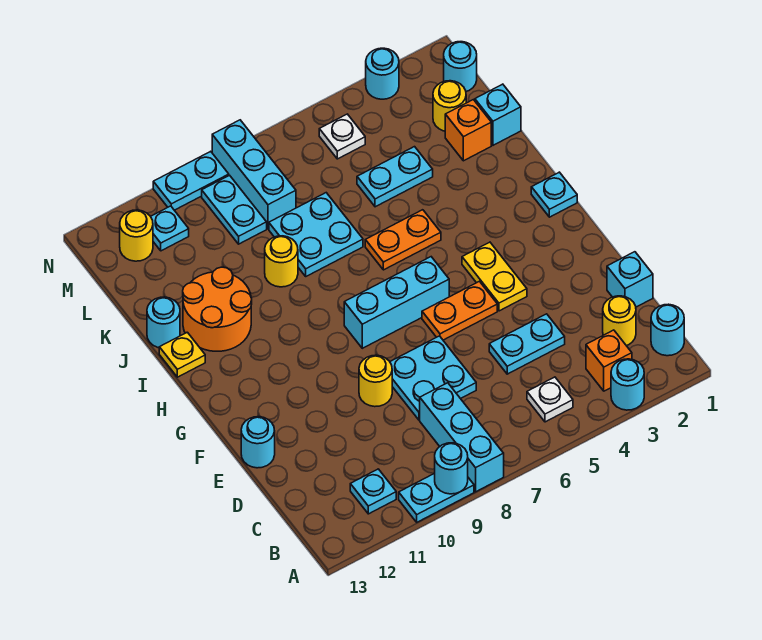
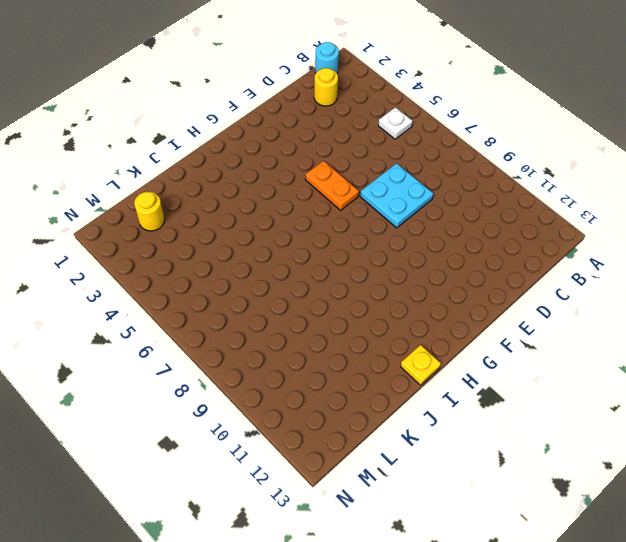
none -> cyan round brick A3 level 1
none -> cyan brick A8:C8 level 1
none -> cyan plate A9:A10 level 1
none -> orange brick B3 level 1

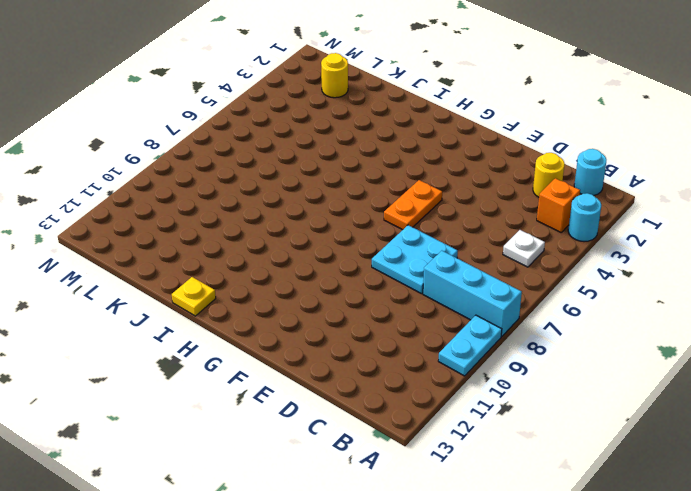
none -> cyan plate B11 level 1
none -> cyan brick D1 level 1
none -> cyan plate D4:D5 level 1
none -> yellow round brick E9 level 1

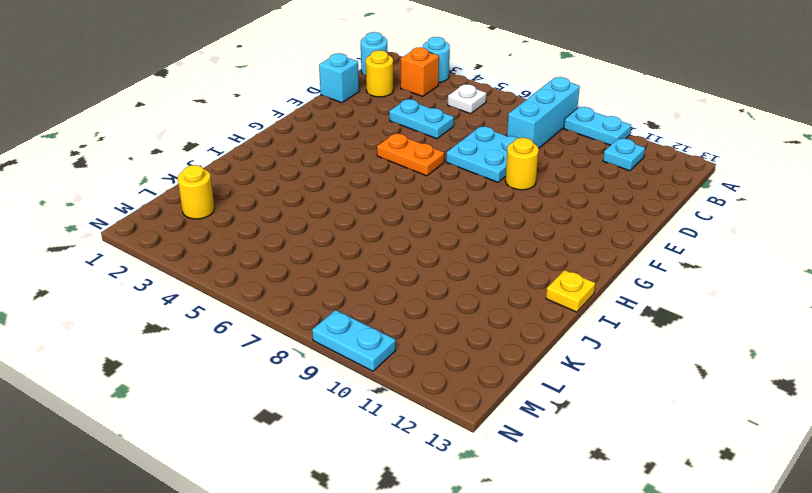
none -> cyan round brick E13 level 1
none -> yellow plate F4:G4 level 1
none -> cyan brick G6:G8 level 1
none -> cyan plate H1 level 1

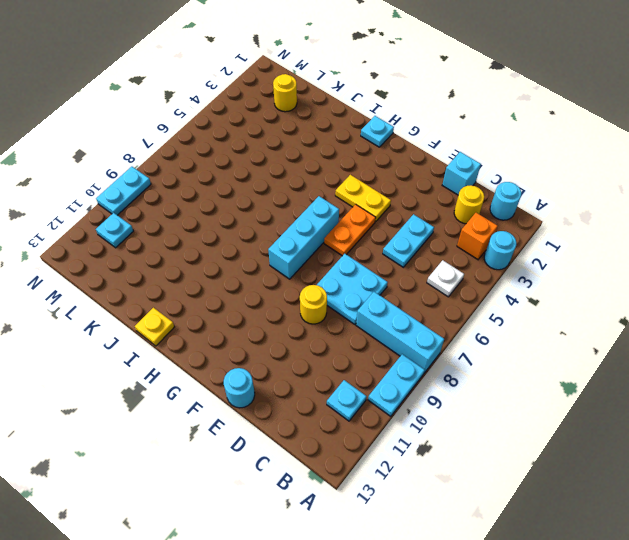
none -> orange plate I5:I6 level 1
none -> orange round brick I11:J12 level 1
none -> cyan plate J7:K8 level 1
none -> yellow round brick J9 level 1

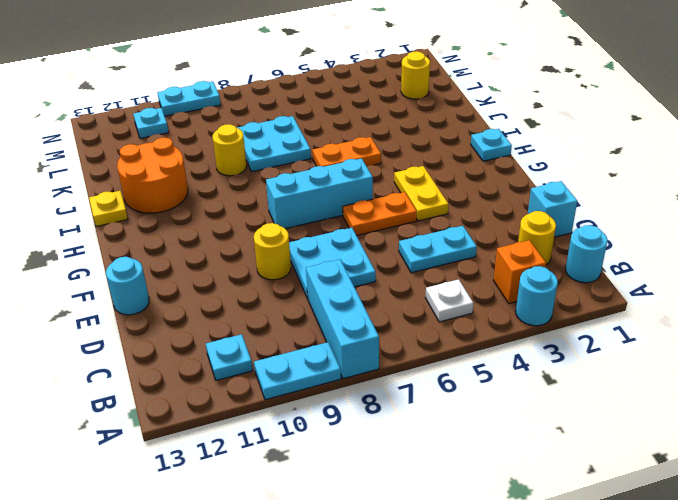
none -> cyan round brick J13 level 1
none -> cyan brick K1 level 1
none -> orange brick K2 level 1
none -> cyan plate K4:K5 level 1

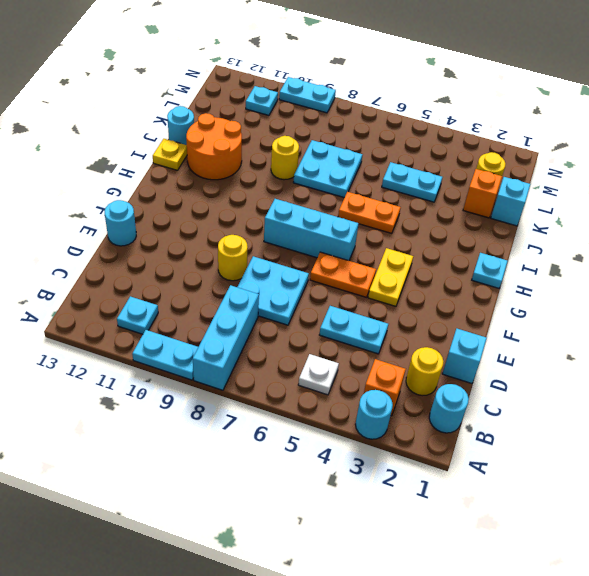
none -> cyan brick L8:N8 level 1
none -> cyan plate L9:M9 level 1
none -> cyan round brick M1 level 1
none -> white plate M5 level 1

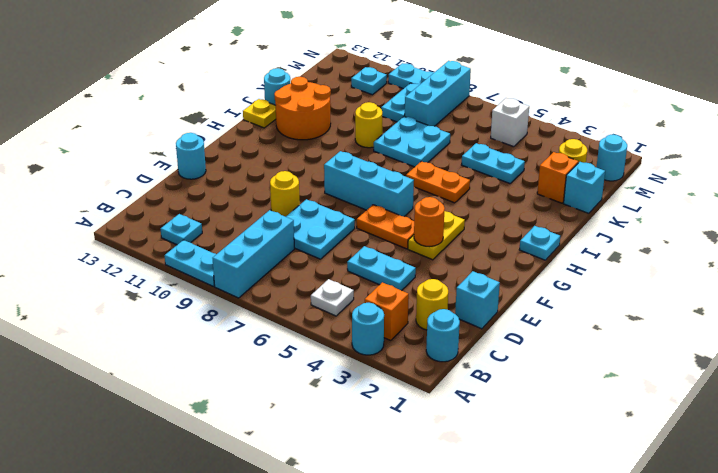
orange round brick F4 level 2 -> none
white brick M5 level 1 -> white plate M5 level 1
none -> yellow round brick M12 level 1
none -> cyan round brick N3 level 1
none -> cyan round brick A9 level 2

